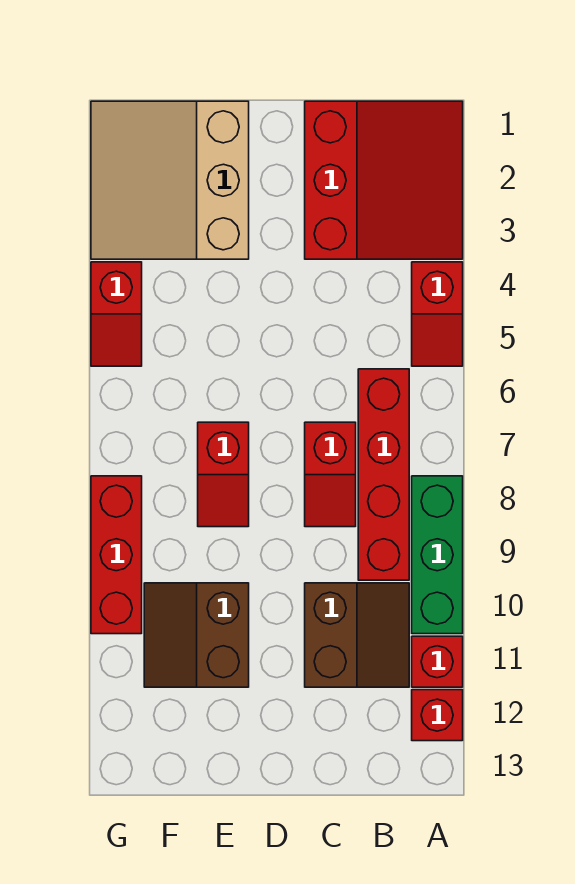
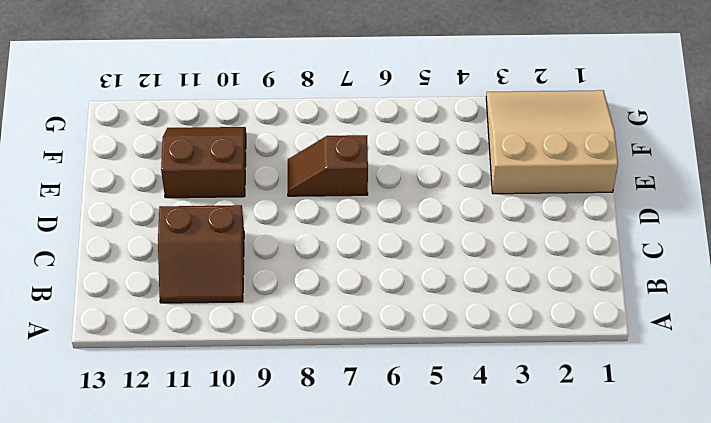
brown slope E7:E8 level 1 top 7 -> red slope E7:E8 level 1 top 7
none -> red slope A1:C3 level 1 top C
none -> red slope A4:A5 level 1 top 4
none -> green brick A8:A10 level 1

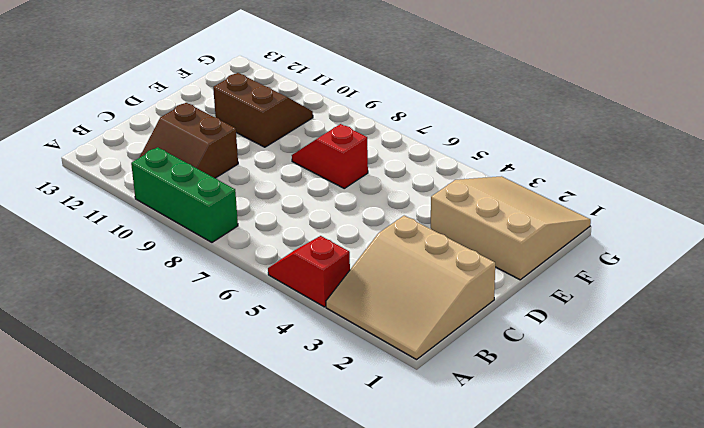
tan slope A1:C3 level 1 top C -> red slope A1:C3 level 1 top C
none -> red brick A11 level 1
none -> red brick A12 level 1
none -> red brick B6:B9 level 1

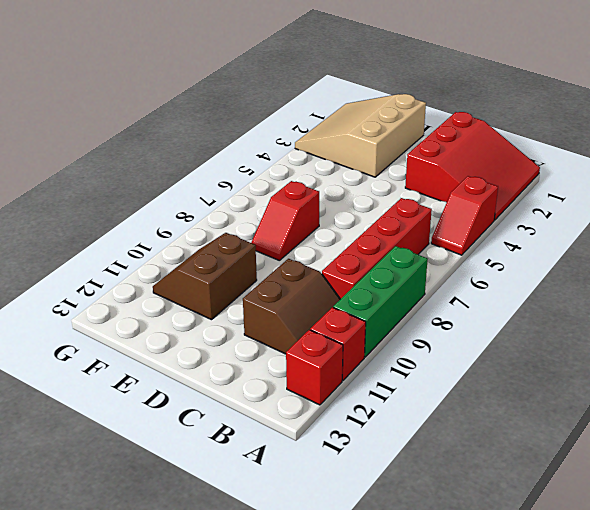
none -> red slope C7:C8 level 1 top 7
none -> red slope G4:G5 level 1 top 4
none -> red brick G8:G10 level 1

